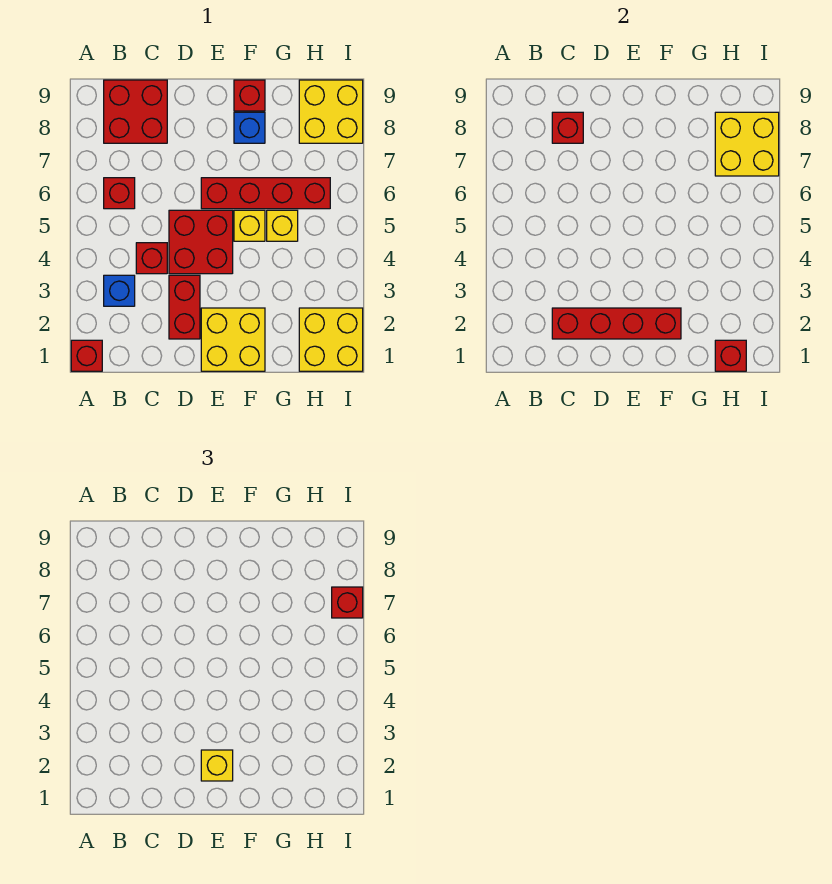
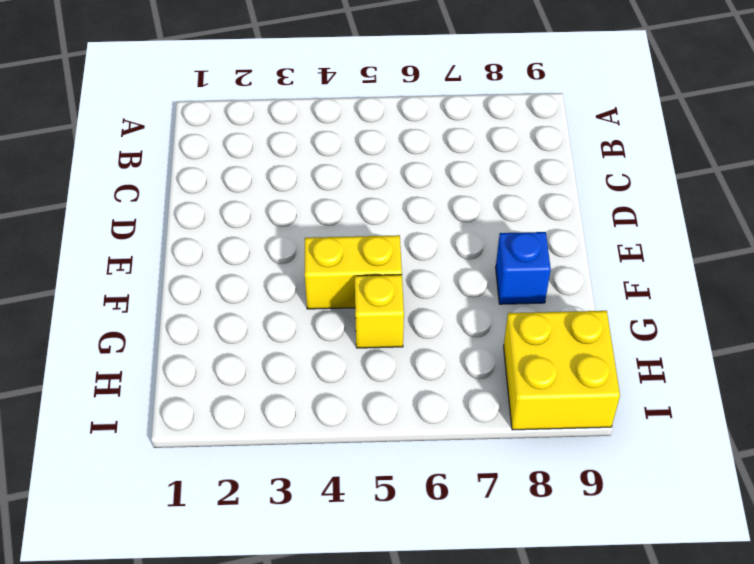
yellow brick F4:F5 level 1 -> yellow brick F5 level 1
none -> red brick A1 level 1
none -> blue brick B3 level 1
none -> red brick B6 level 1

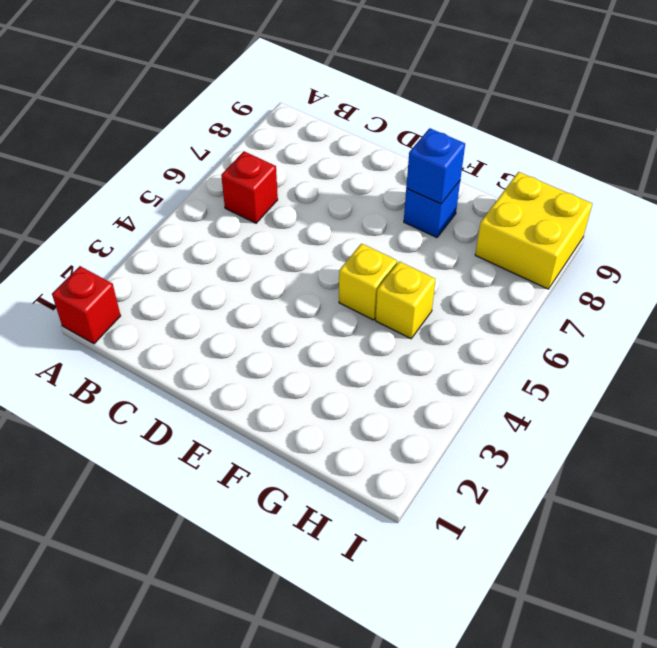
blue brick F8 level 2 -> blue brick B3 level 1
none -> red brick B8:C9 level 1
none -> red brick C4 level 1
none -> red brick D2:D3 level 1

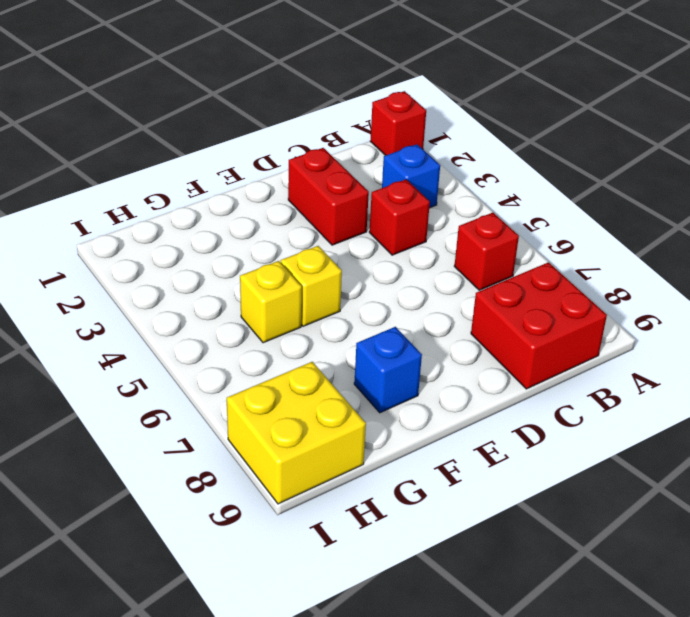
none -> red brick D4:E5 level 1
none -> yellow brick E1:F2 level 1
none -> red brick E6:H6 level 1

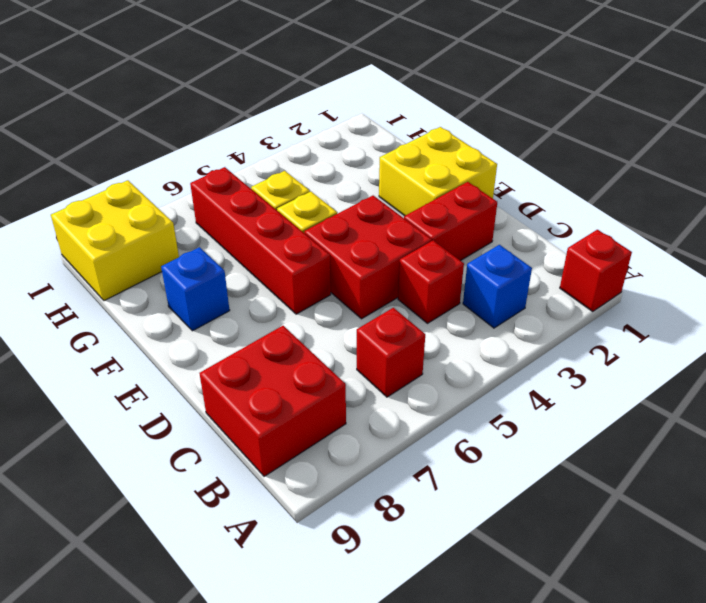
none -> red brick F9 level 1
none -> yellow brick H1:I2 level 1
none -> red brick C2:F2 level 2

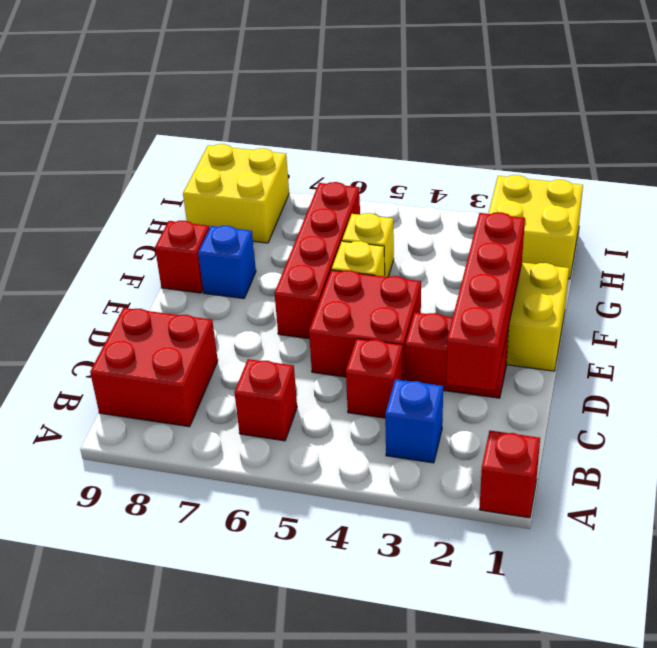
none -> red brick C8 level 2
none -> red brick H1 level 2
none -> yellow brick H7:I8 level 2

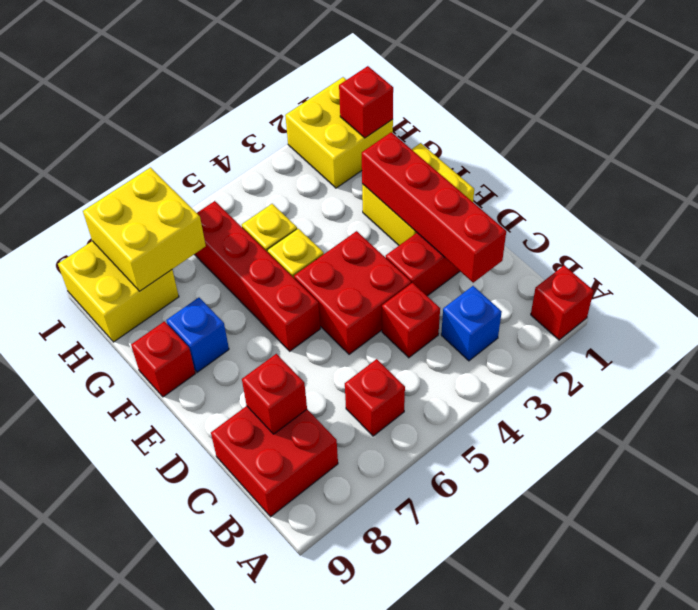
none -> yellow brick E2 level 3
none -> red brick I7 level 3

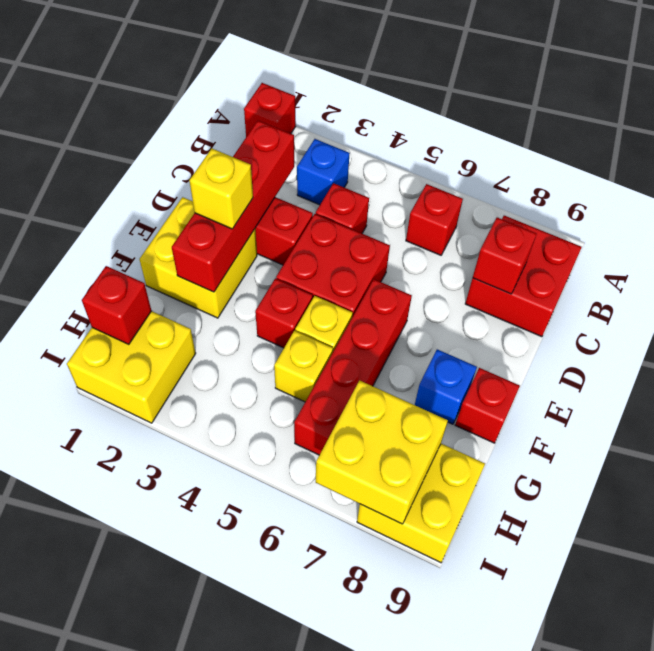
red brick F4 level 1 -> red brick I7 level 3

